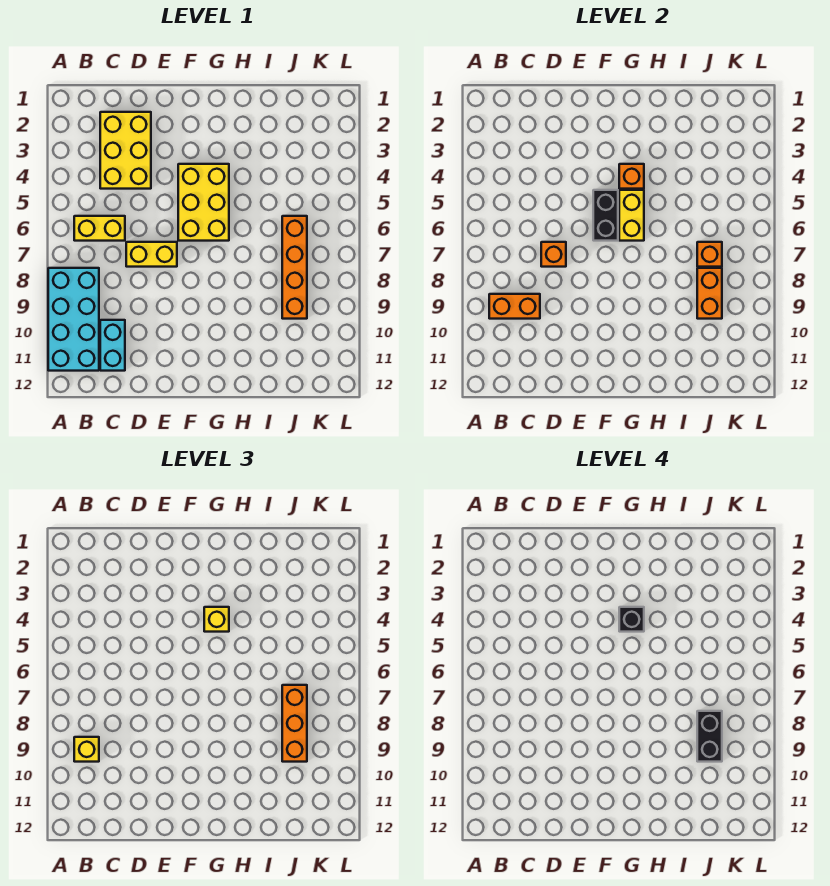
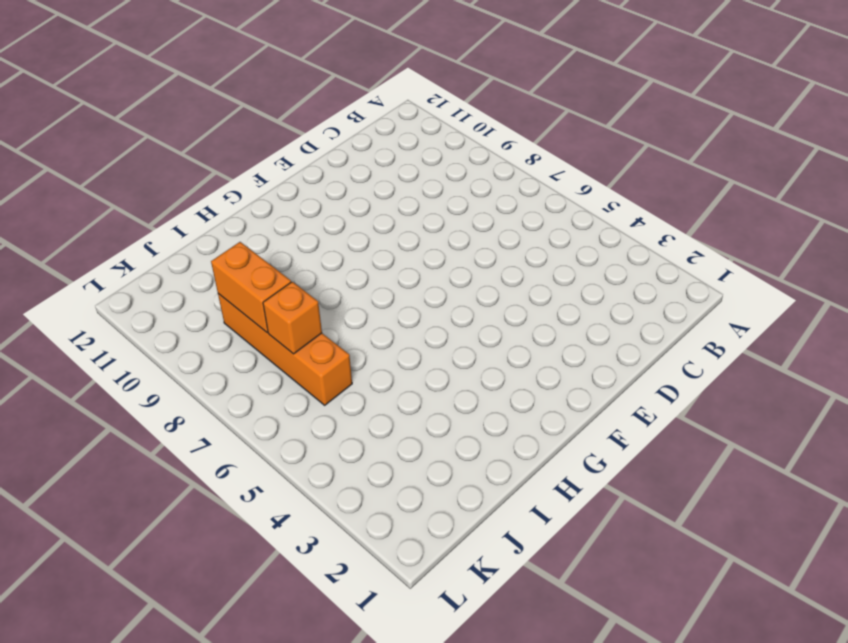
none -> cyan brick A8:B11 level 1
none -> yellow brick B6:C6 level 1
none -> yellow brick C2:D4 level 1

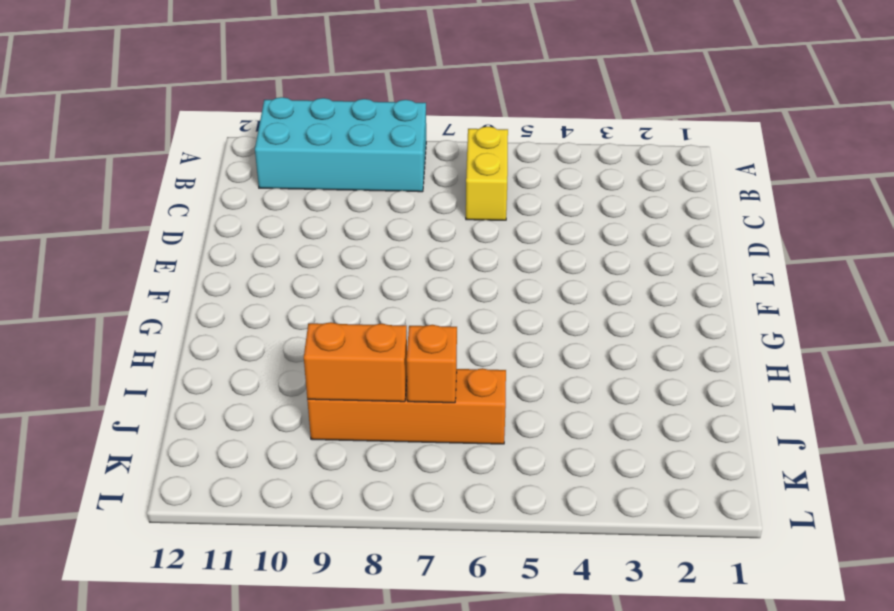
none -> yellow brick C2:D4 level 1
none -> cyan brick C10:C11 level 1
none -> yellow brick D7:E7 level 1

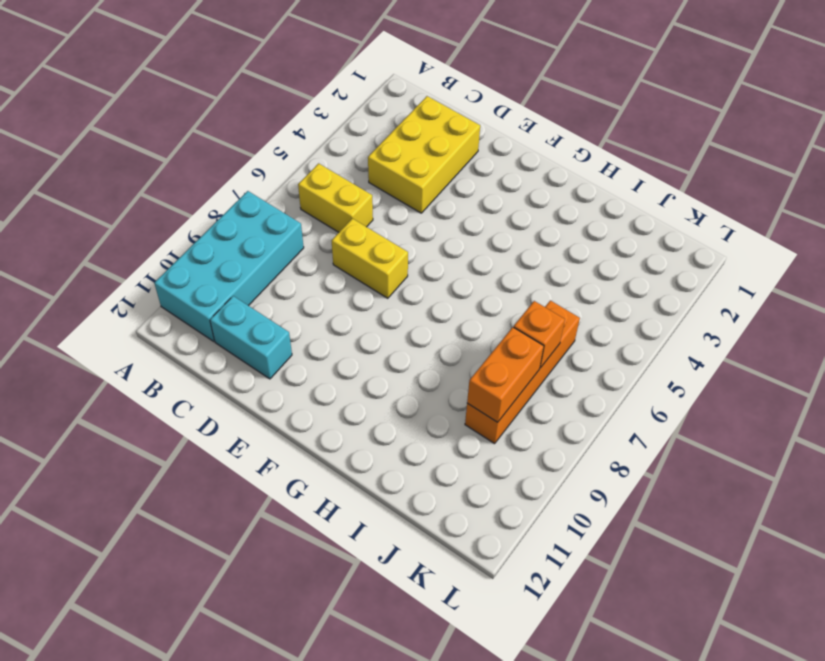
cyan brick C11:D11 level 1 -> cyan brick C10:C11 level 1
none -> yellow brick F4:G6 level 1
none -> orange brick B9:C9 level 2
none -> orange brick D7 level 2

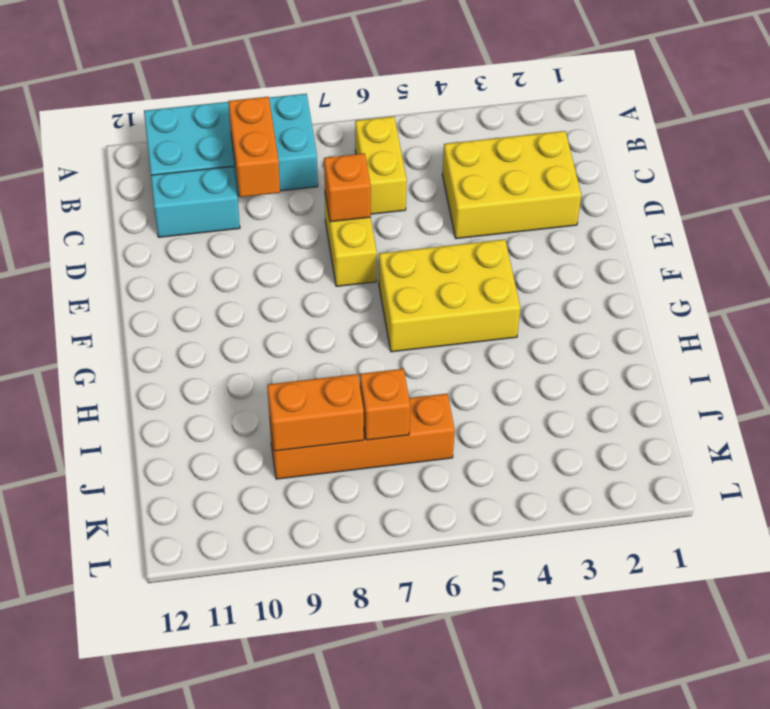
none -> black brick F5:F6 level 2
none -> orange brick G4 level 2
none -> yellow brick G5:G6 level 2

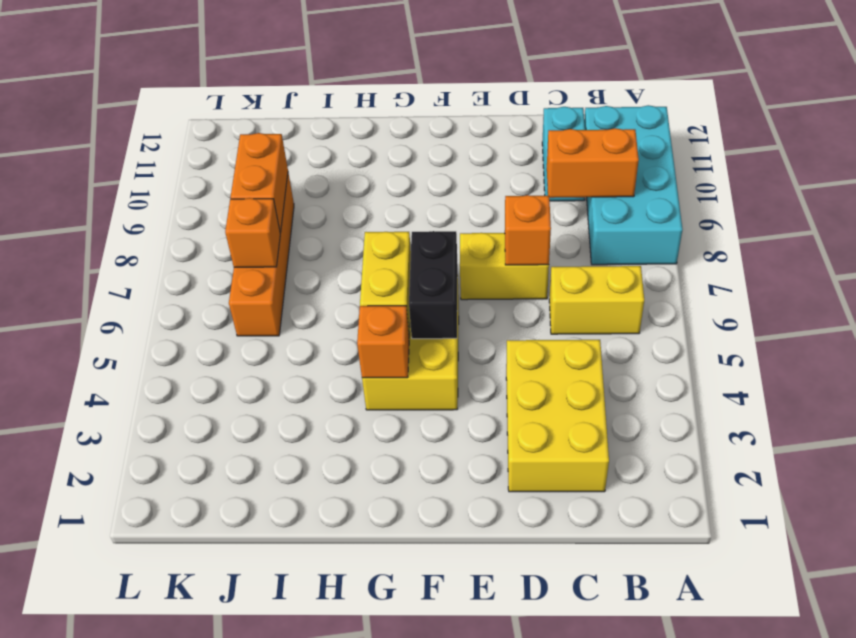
none -> yellow brick B9 level 3
none -> yellow brick G4 level 3
none -> orange brick J7:J9 level 3

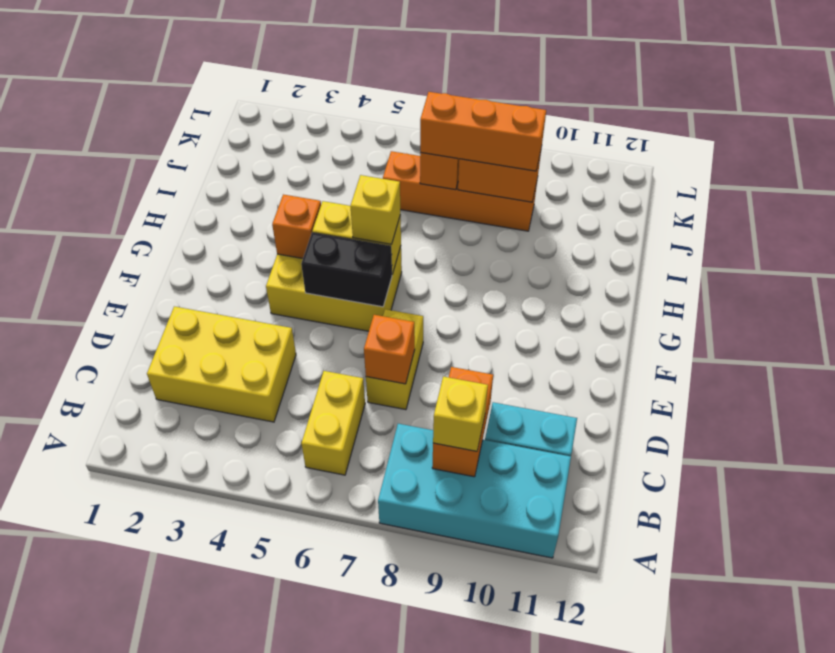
yellow brick G6 level 3 -> yellow brick G4 level 3
none -> black brick G4 level 4
none -> black brick J8:J9 level 4

